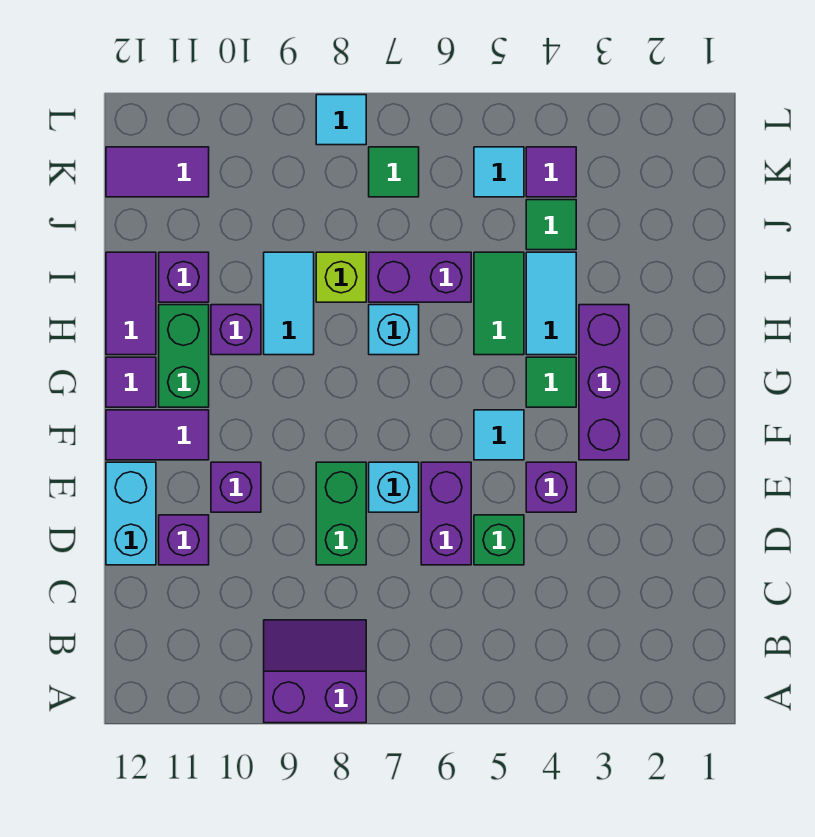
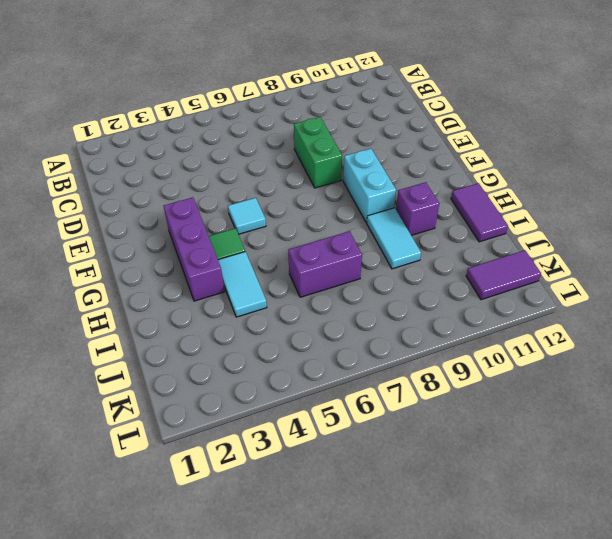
cyan brick F9:G9 level 1 -> cyan brick D12:E12 level 1
none -> purple slope A8:B9 level 1 top A
none -> green brick D5 level 1
none -> purple brick D6:E6 level 1
none -> purple brick D11 level 1

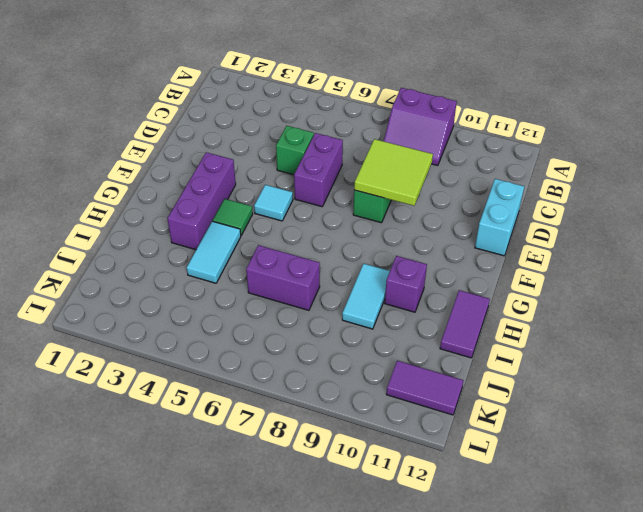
lime tile D8:E9 level 2 -> none
none -> purple brick D11 level 1
none -> purple brick E4 level 1
none -> cyan brick E7 level 1
none -> purple brick E10 level 1

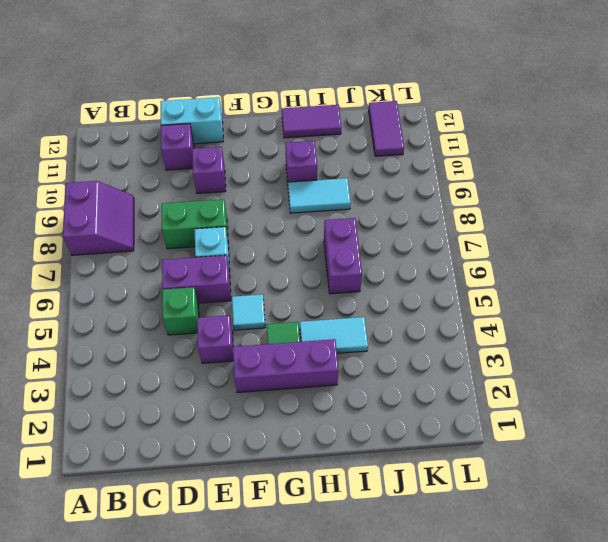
none -> purple tile F11:F12 level 1
none -> green brick G11:H11 level 1
none -> purple tile G12 level 1
none -> green tile H5:I5 level 1

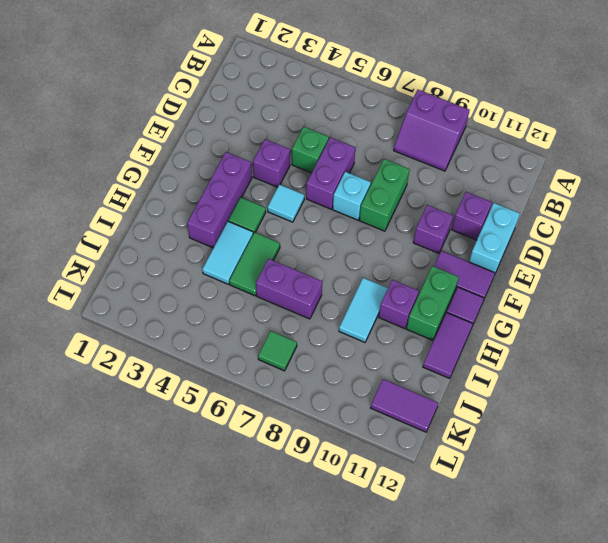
none -> cyan brick H7 level 1
none -> lime brick I8 level 1
none -> purple brick I11 level 1
none -> green tile J4 level 1

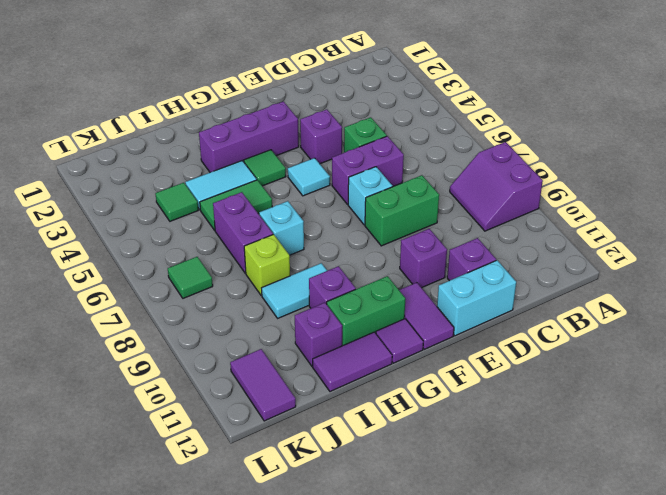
none -> purple tile K4 level 1
none -> cyan tile K5 level 1
none -> cyan tile L8 level 1

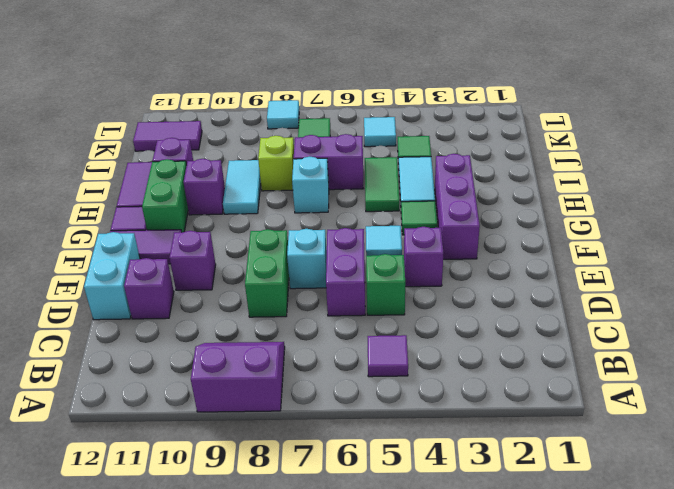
purple tile B5 level 1 -> purple tile K4 level 1

